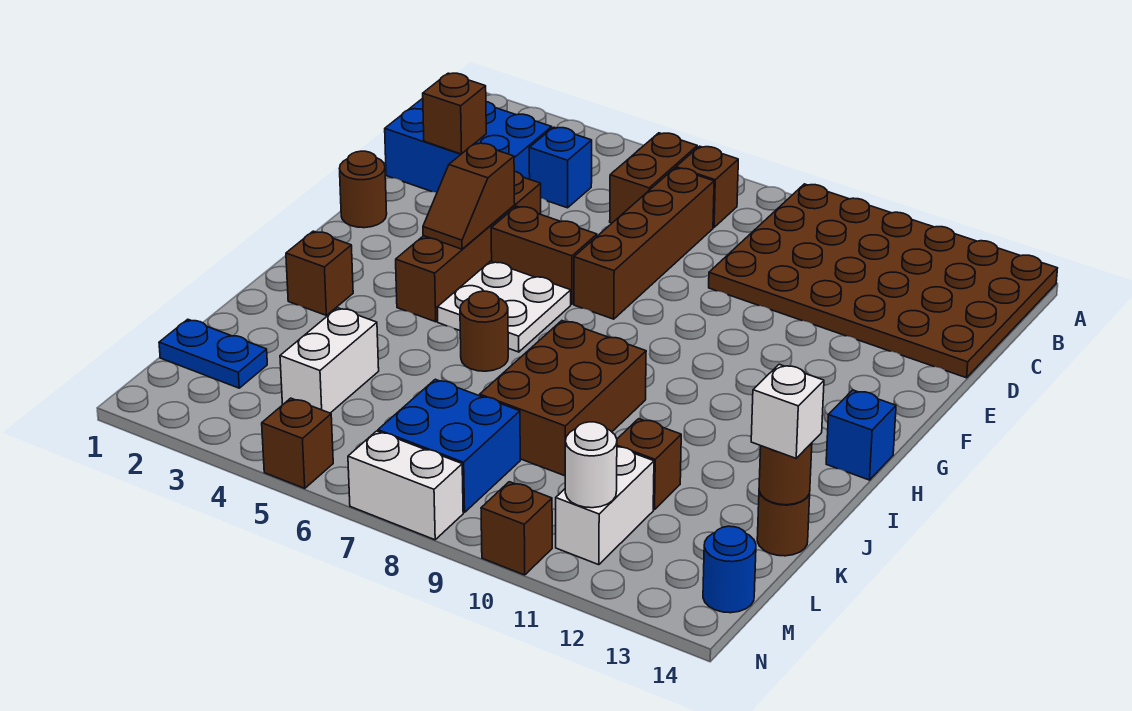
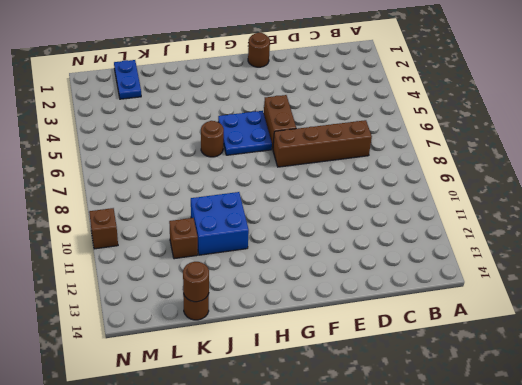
blue plate G5:H6 level 1 -> white plate G5:H6 level 1
blue brick I10:J11 level 1 -> blue brick L7:M8 level 1
none -> brown plate A9:D14 level 1
none -> brown brick B6:C6 level 1
none -> brown brick B7 level 1

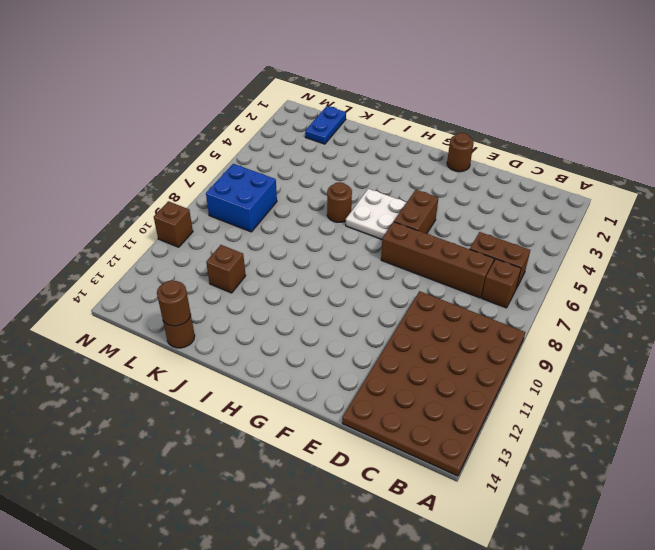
none -> blue brick C1:D3 level 1
none -> blue brick C4 level 1
none -> brown brick E4:H4 level 1

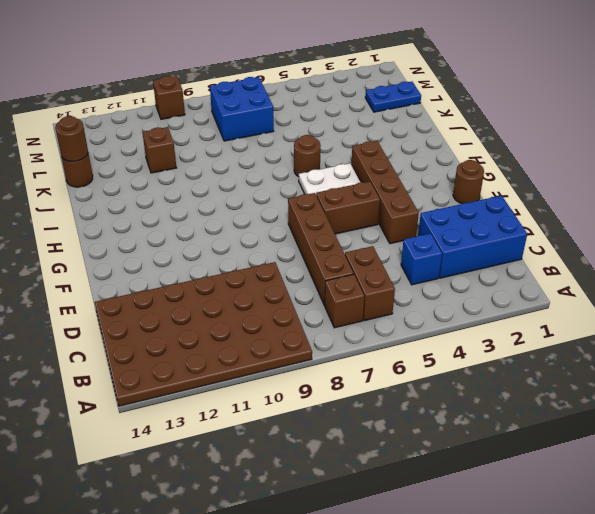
none -> blue brick H14 level 1
none -> brown brick I2 level 1
none -> brown brick I8:K9 level 1

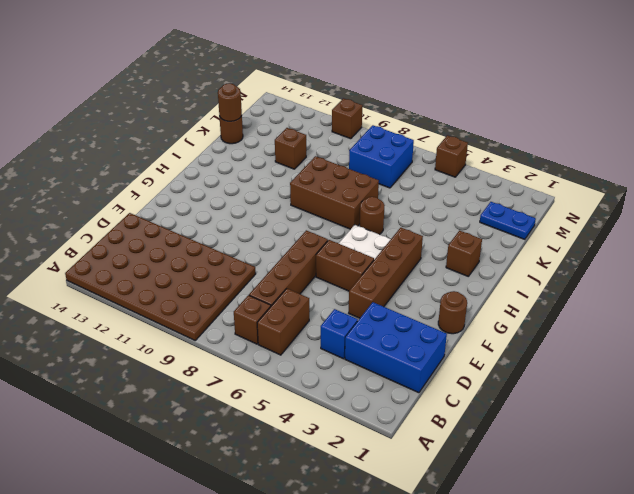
brown brick I7:J9 level 1 -> brown brick I8:K9 level 1
none -> blue brick H14 level 1
none -> white brick K4:L4 level 1
none -> white brick L11:M11 level 1

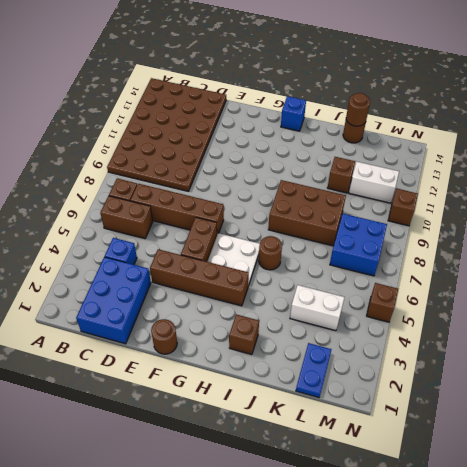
none -> blue round brick M14 level 1
none -> white brick N7:N8 level 1
none -> brown brick D2 level 2

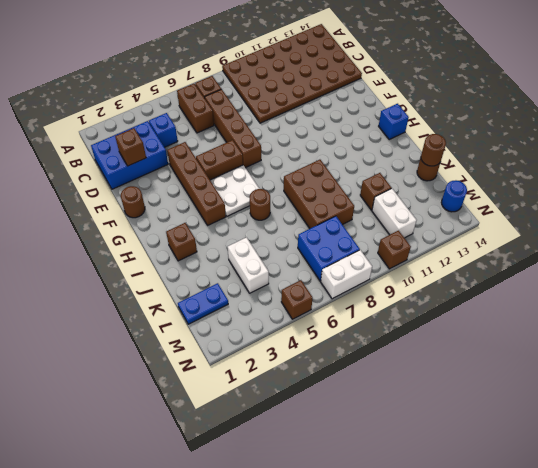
none -> brown slope F4:G4 level 2 top F
none -> white round brick M11 level 2
none -> white brick K14 level 3

